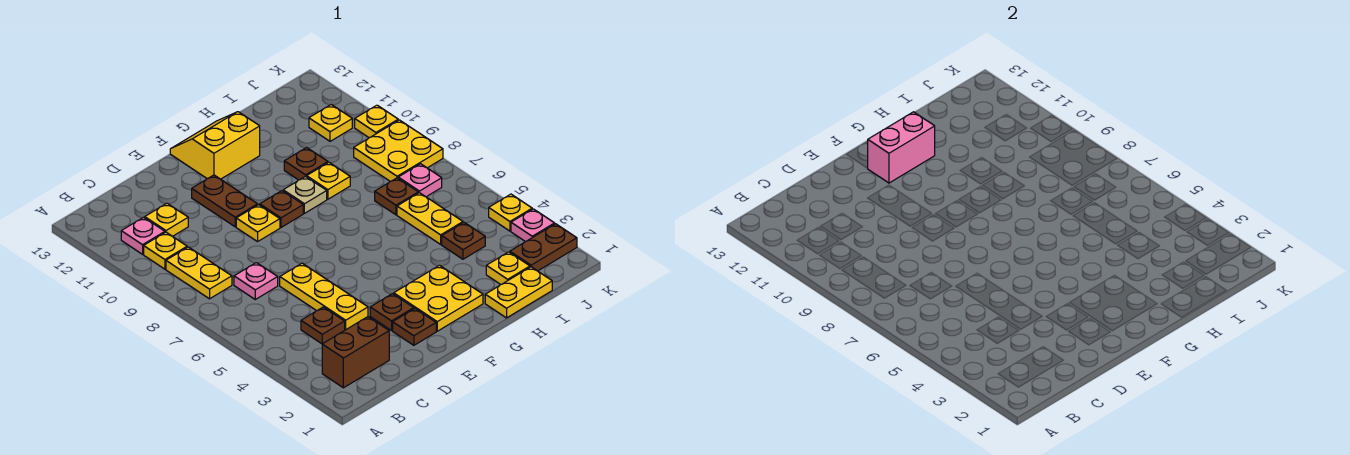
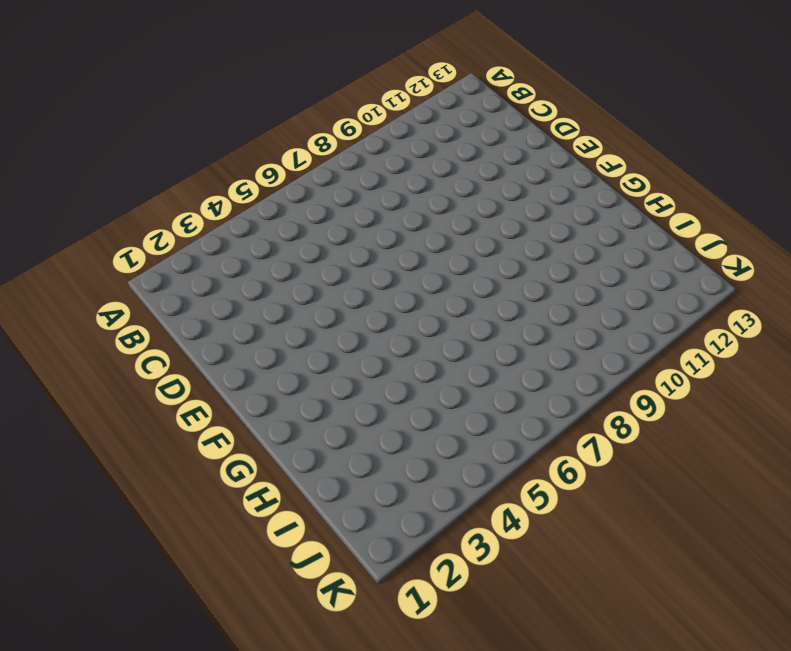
none -> brown brick B2:C2 level 1
none -> yellow plate B8:B9 level 1
none -> yellow plate B10 level 1
none -> pink plate B11 level 1

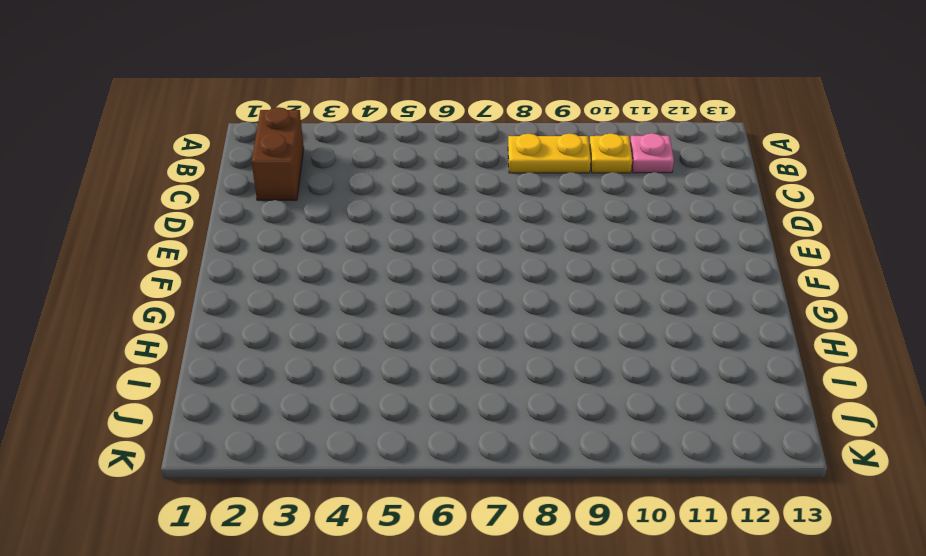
none -> brown plate C4 level 1
none -> pink plate C7 level 1
none -> yellow plate C11 level 1
none -> yellow plate D4:D6 level 1

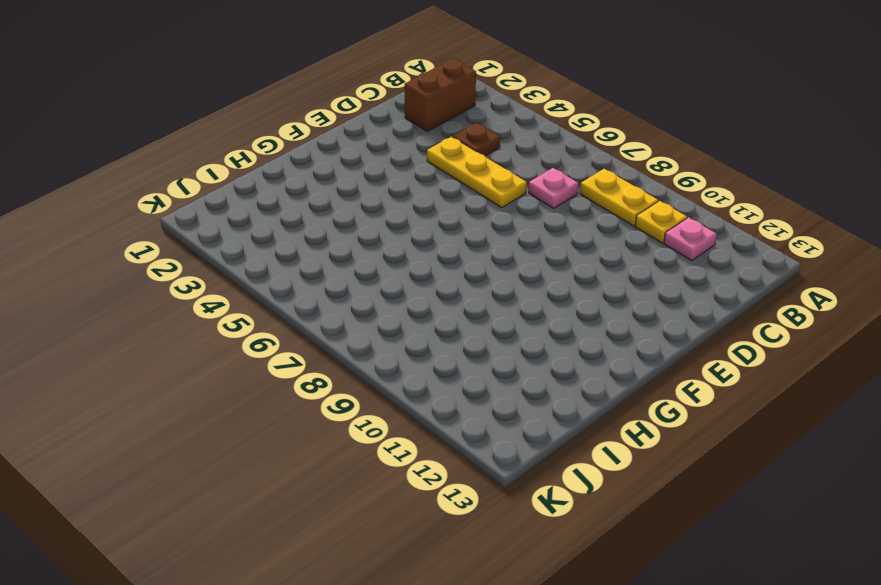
none -> yellow plate C11 level 1
none -> brown plate E2 level 1
none -> brown plate E3 level 1
none -> yellow plate E9 level 1

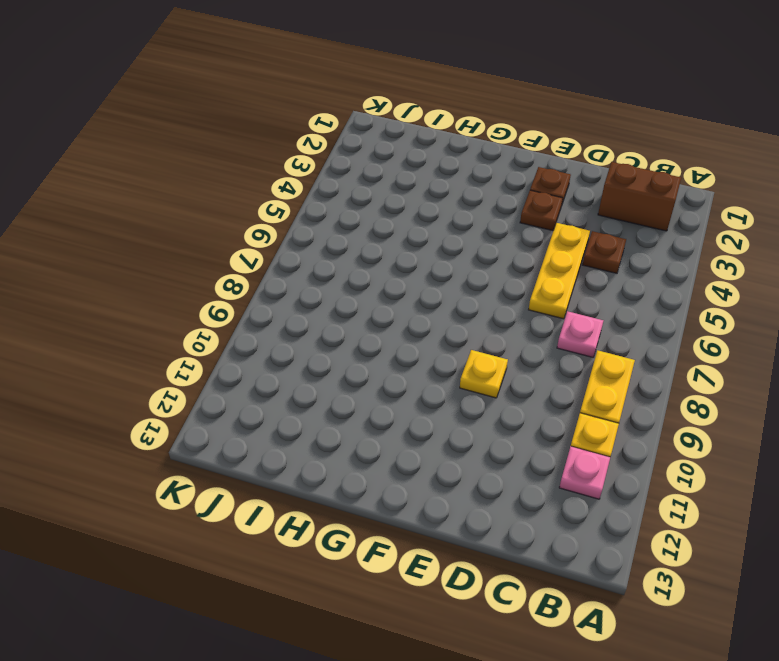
none -> yellow plate C11 level 1
none -> brown plate E10:E11 level 1
none -> yellow plate F2:G3 level 1
none -> brown plate F9 level 1

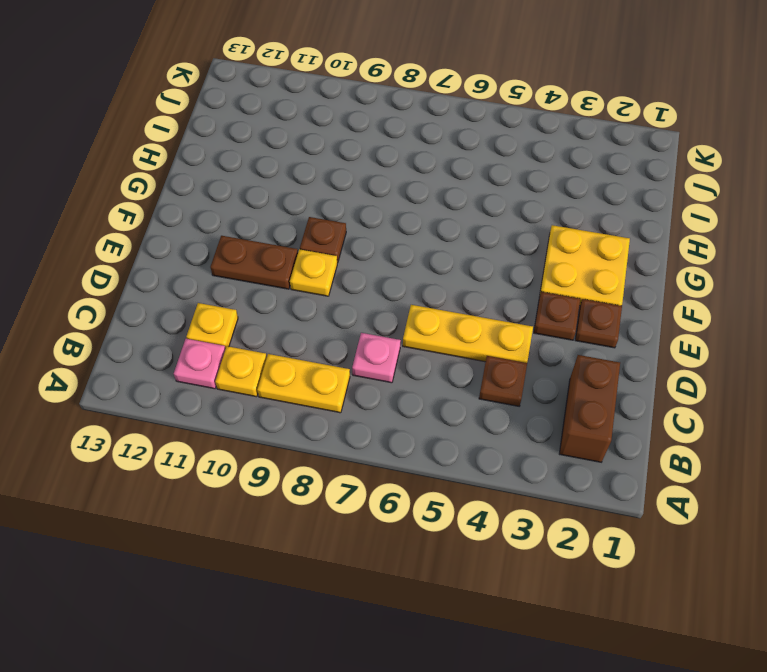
none -> yellow slope F12:G13 level 1 top 12
none -> tan plate G9 level 1
none -> yellow plate H1:I1 level 1
none -> yellow plate H9 level 1

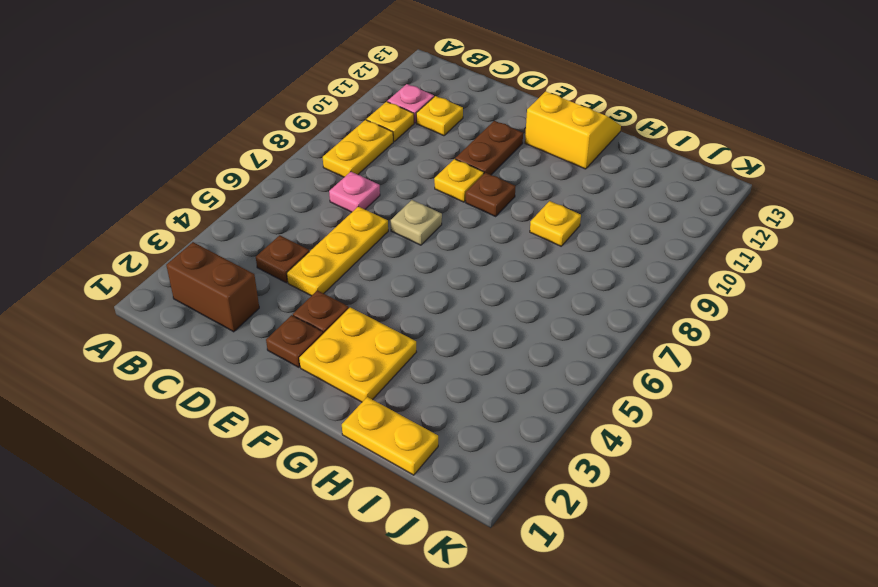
tan plate E7 level 1 -> tan plate G9 level 1
none -> brown plate H10 level 1
none -> yellow plate I2 level 1
none -> brown plate I4 level 1
none -> yellow plate I5:I6 level 1

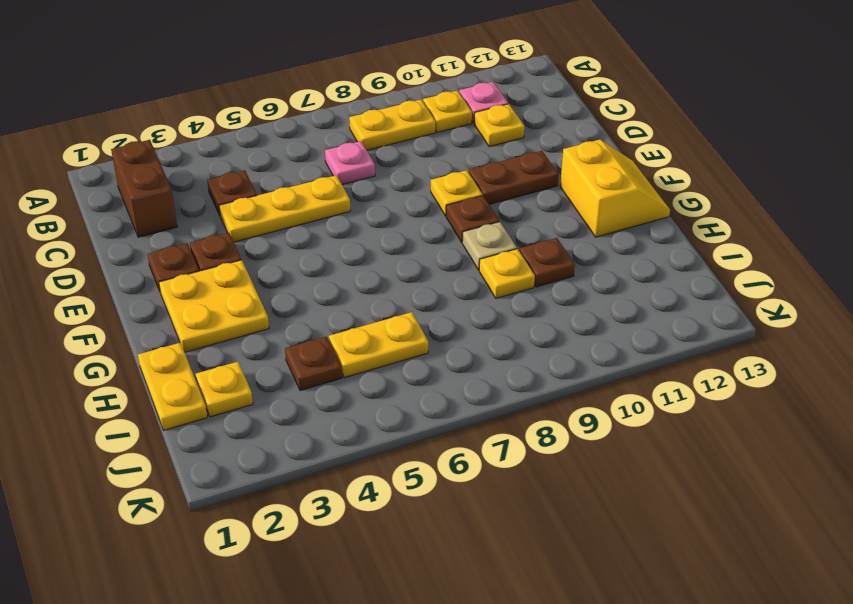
none -> brown plate I7 level 1
none -> brown plate J2:K2 level 1
none -> pink plate J7 level 1
none -> yellow plate J8:K9 level 1

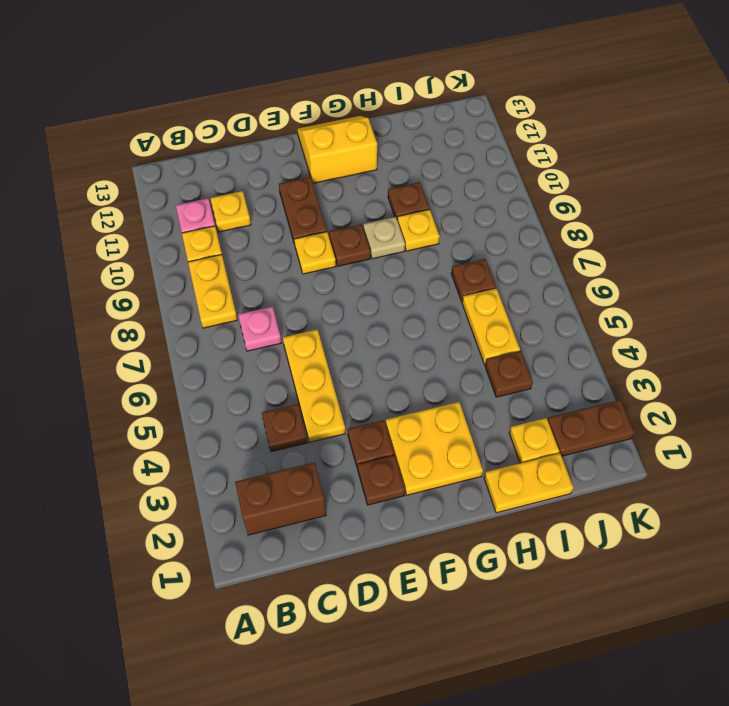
none -> pink plate J7 level 1
none -> yellow plate J8:K9 level 1
none -> yellow plate J11 level 1
none -> pink plate K3 level 1

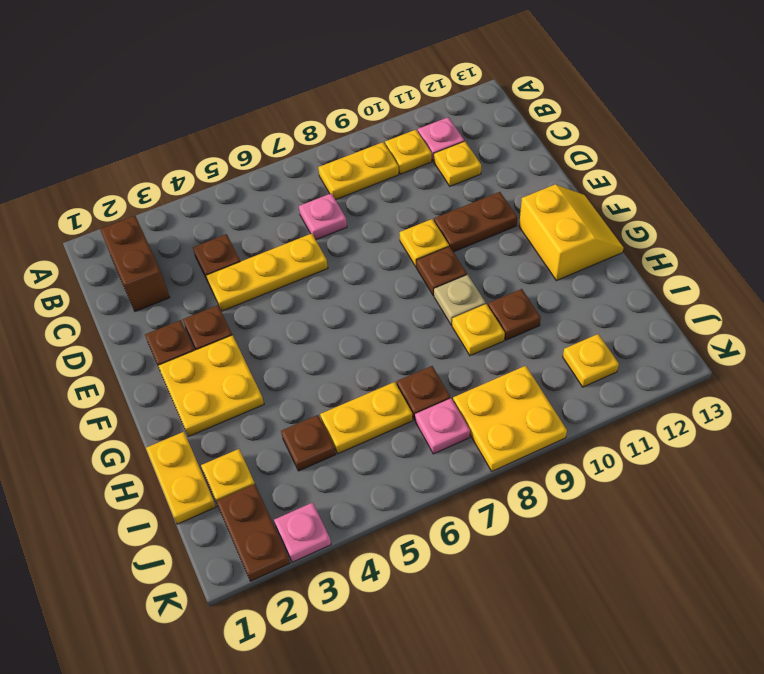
none -> yellow plate K4 level 1
none -> yellow plate K10 level 1
none -> pink brick F12:G12 level 2

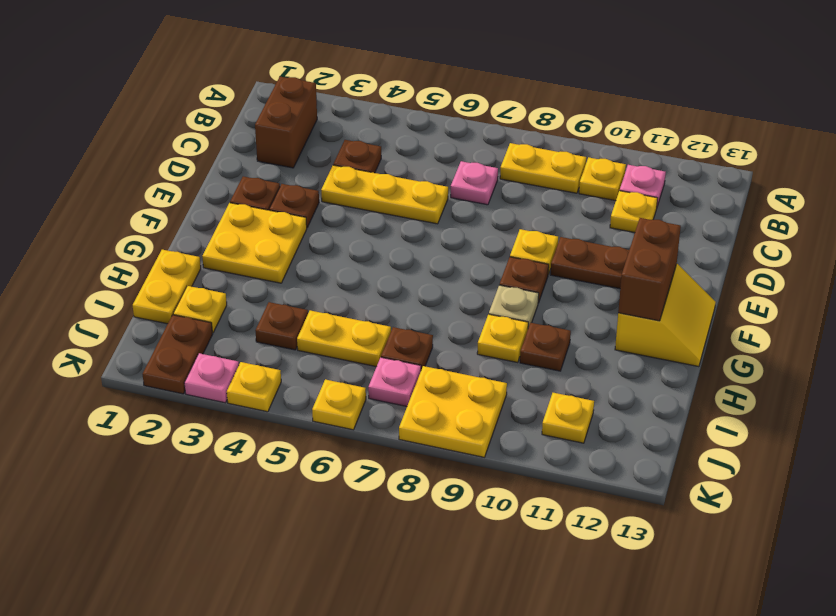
brown brick F12:G12 level 2 -> pink brick F12:G12 level 2
yellow plate K6 level 1 -> yellow plate K10 level 1

